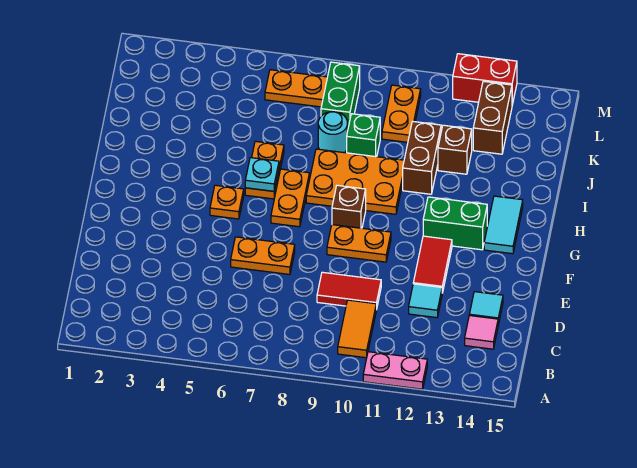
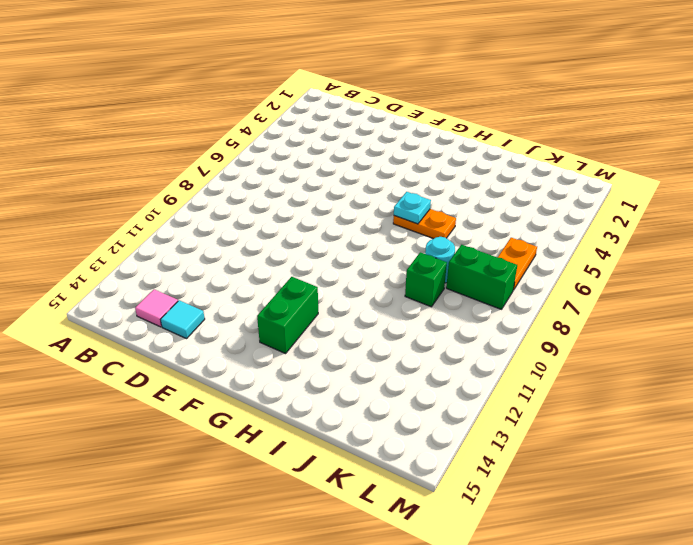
none -> pink plate A11:A12 level 1
none -> orange tile B10:C10 level 1
none -> red tile D9:D10 level 1

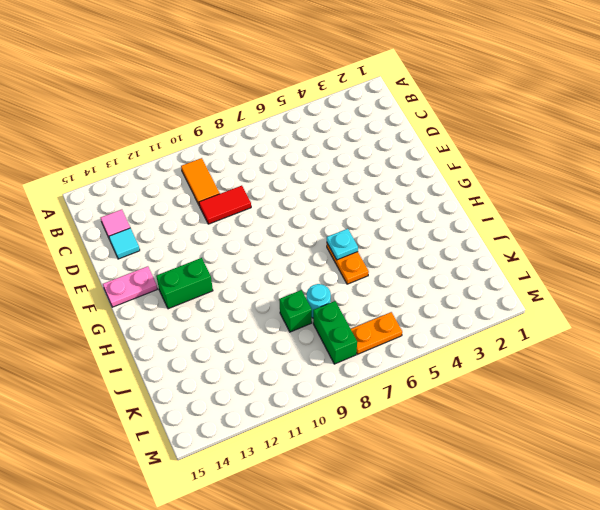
pink plate F14:F15 level 1 -> pink plate A11:A12 level 1
none -> cyan tile D12 level 1
none -> orange plate E6:E7 level 1
none -> red tile E12:F12 level 1

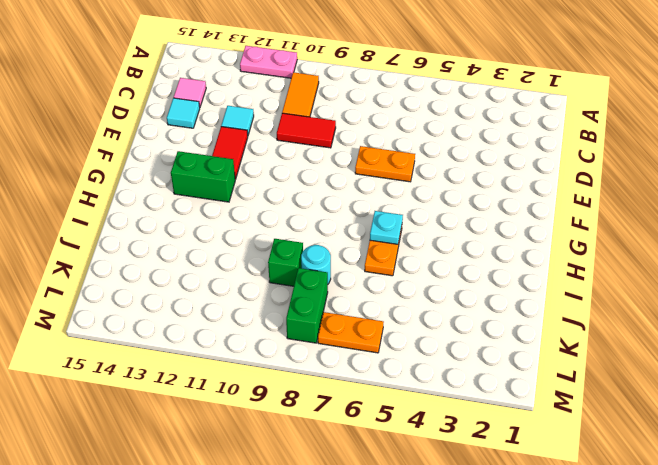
none -> orange plate F9:F10 level 1
none -> orange plate G5 level 1
none -> orange plate G7:H7 level 1

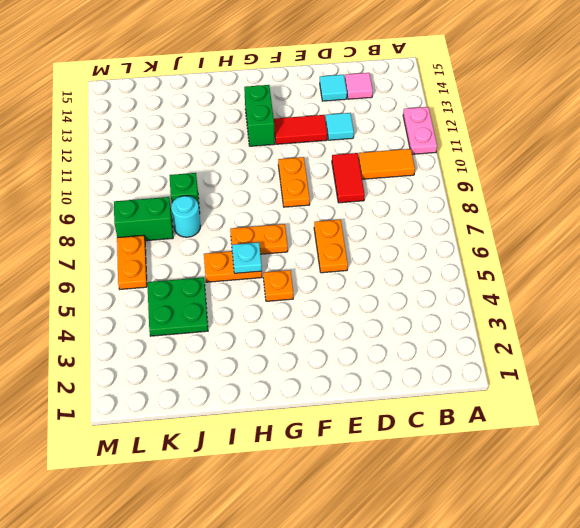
green plate J4:K5 level 1 -> none
none -> brown brick G9 level 1
none -> cyan tile G14:H14 level 1
none -> orange plate H8:I10 level 1

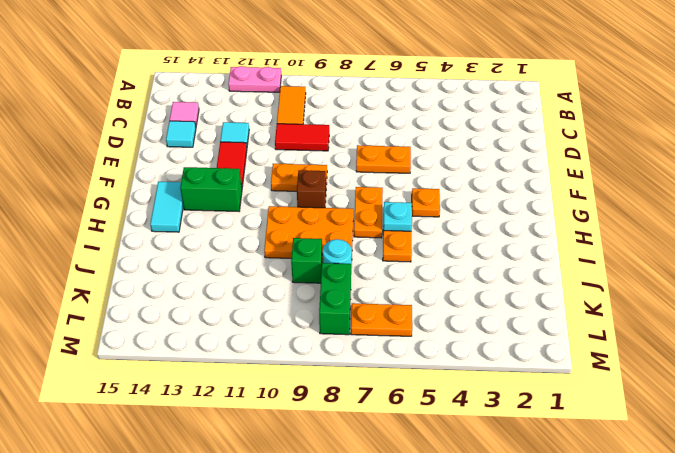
none -> brown brick I11:J11 level 1
none -> brown brick J12 level 1
none -> orange plate K10:L10 level 1

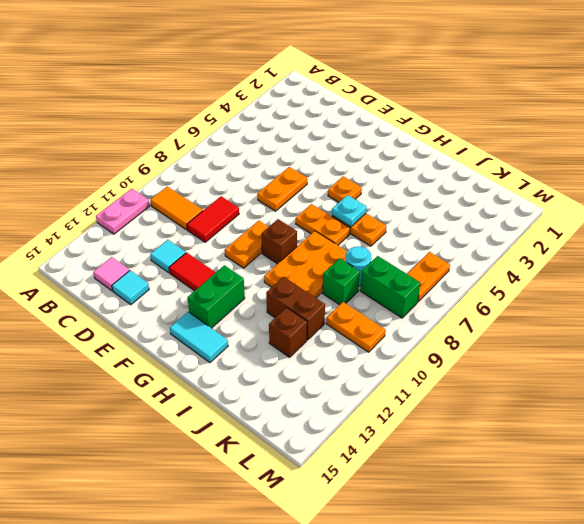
none -> brown brick K13:L13 level 1
none -> red brick M12:M13 level 1

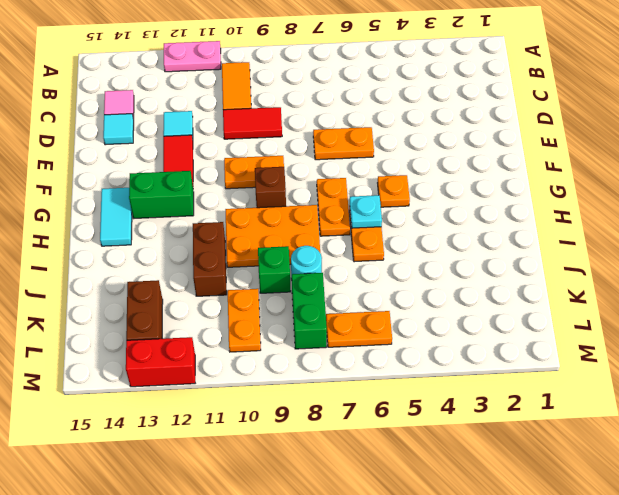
none -> brown brick J12 level 1

